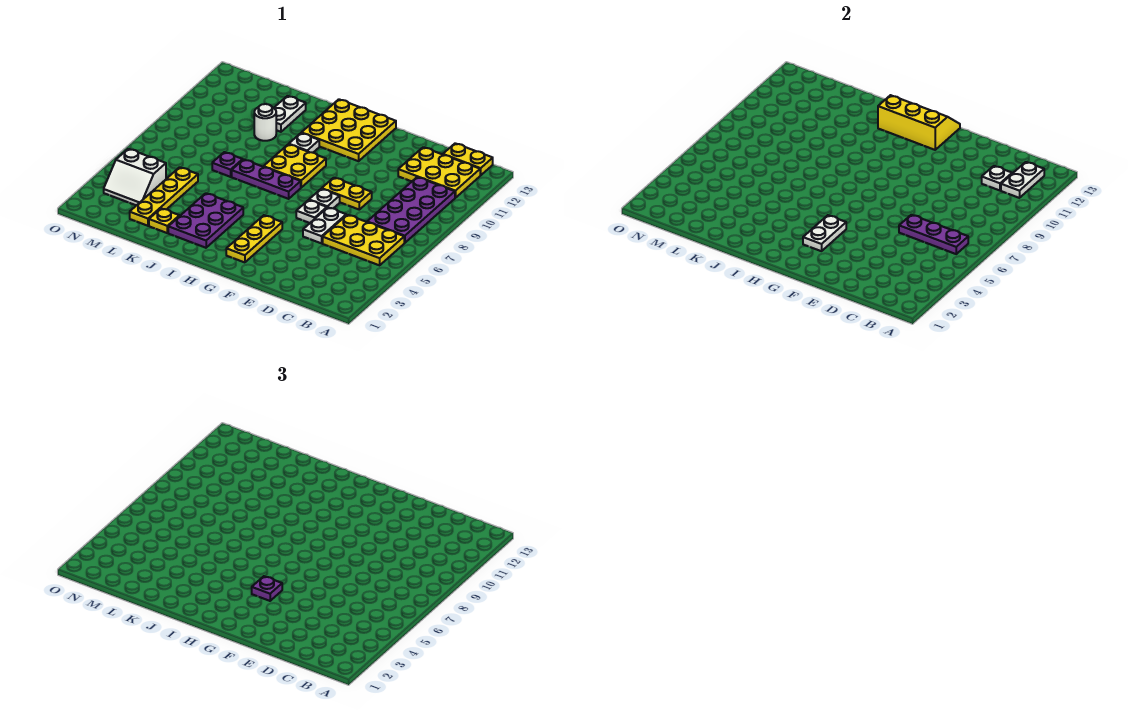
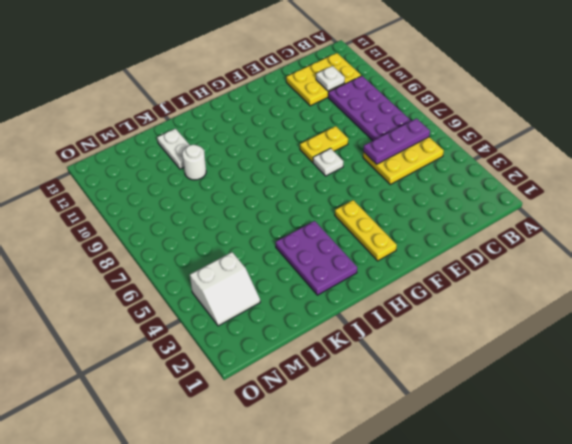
none -> yellow plate B13:C13 level 1
none -> white plate E5:E6 level 1
none -> white plate F6 level 1

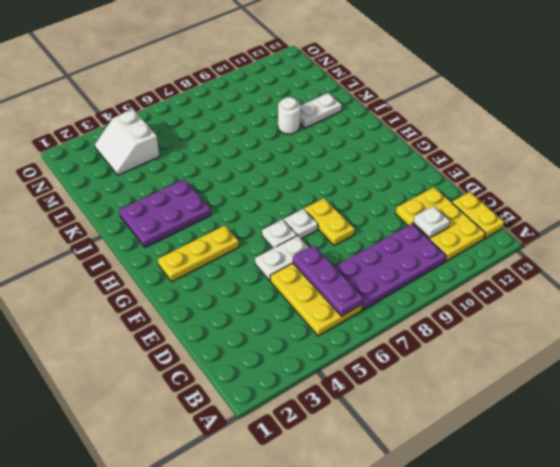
none -> yellow plate G11:I13 level 1
none -> purple plate H7:J7 level 1
none -> yellow plate H8:I9 level 1

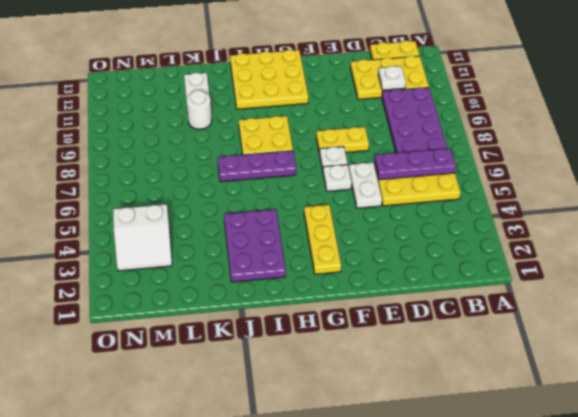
none -> white plate I10 level 1
none -> yellow plate K2 level 1
none -> purple plate K7 level 1

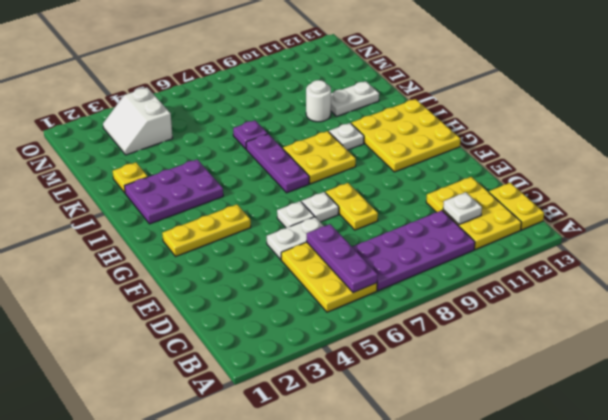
none -> yellow plate L2:L5 level 1
none -> white plate B11:B12 level 2
none -> white plate G3:G4 level 2

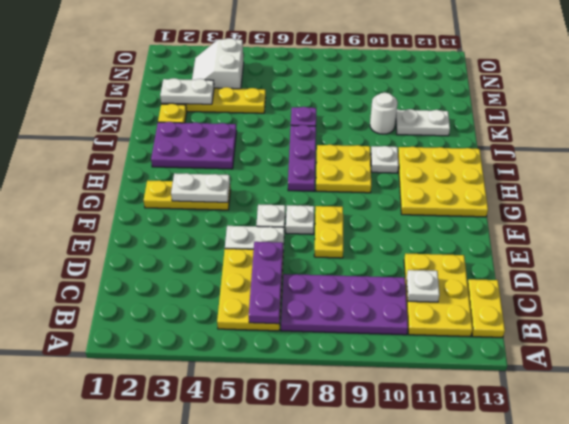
white plate L2:L3 level 2 -> white plate B11:B12 level 2
none -> yellow slope G12:I13 level 2 top 12
none -> purple plate G4 level 3

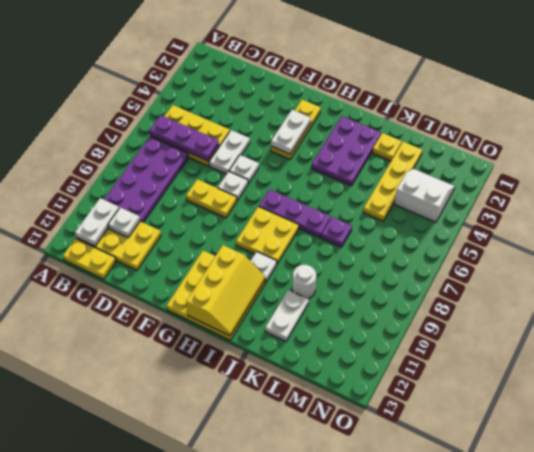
yellow slope H11:I13 level 2 top H -> yellow slope G12:I13 level 2 top 12
none -> purple plate G4 level 3

